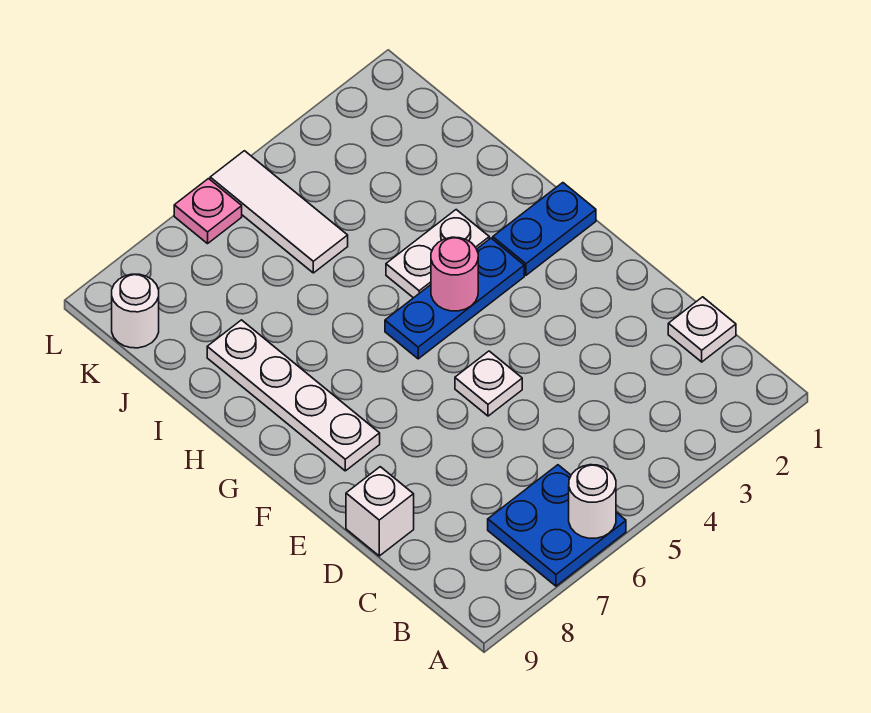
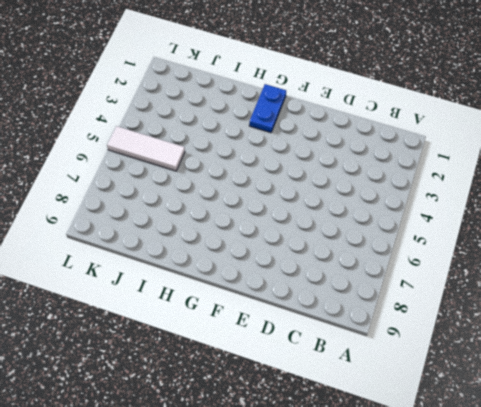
none -> blue plate A6:B7 level 1
none -> white plate C1 level 1
none -> white brick D9 level 1

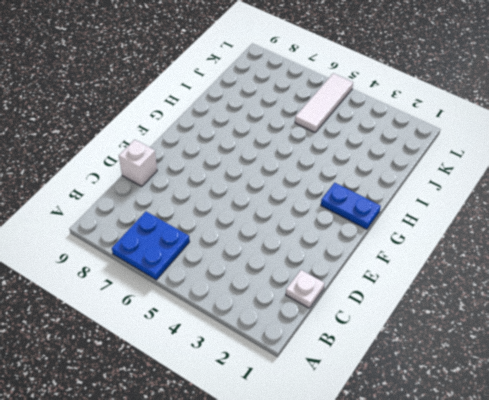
none -> white plate E5 level 1
none -> white plate F8:I8 level 1
none -> blue plate G3:G5 level 1

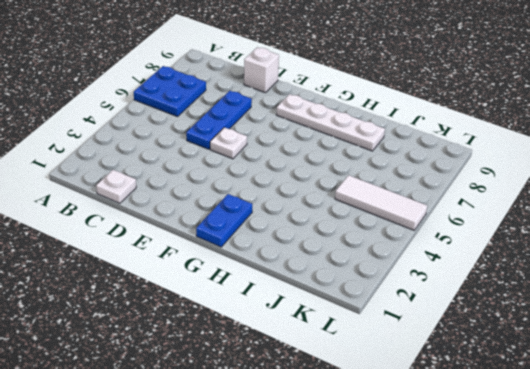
blue plate D5:D7 level 1 -> blue plate G3:G5 level 1
none -> white plate H3:H4 level 1
none -> white round brick K9 level 1
none -> pink plate L6 level 1

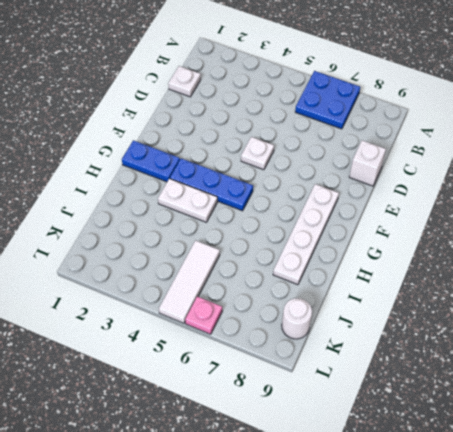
none -> white round brick A6 level 2
none -> pink round brick G4 level 2

